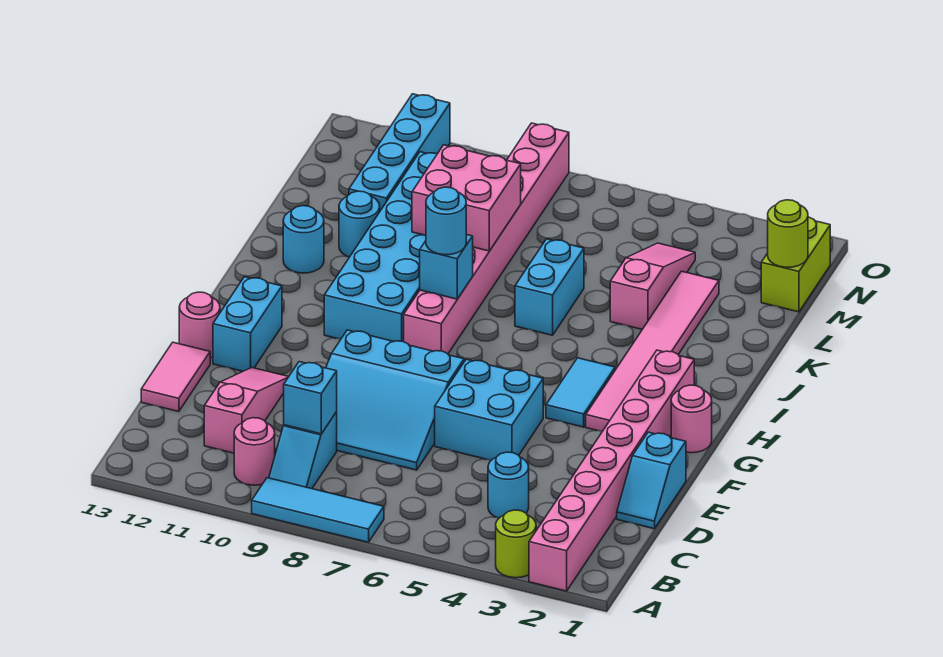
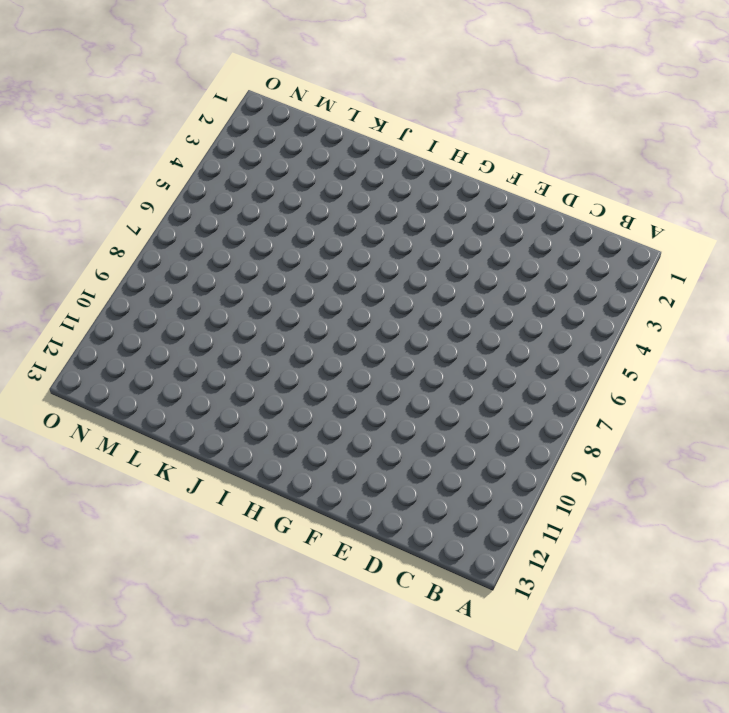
none -> pink brick A2:H2 level 1
none -> lime round brick A3 level 1
none -> cyan tile A7:A9 level 1

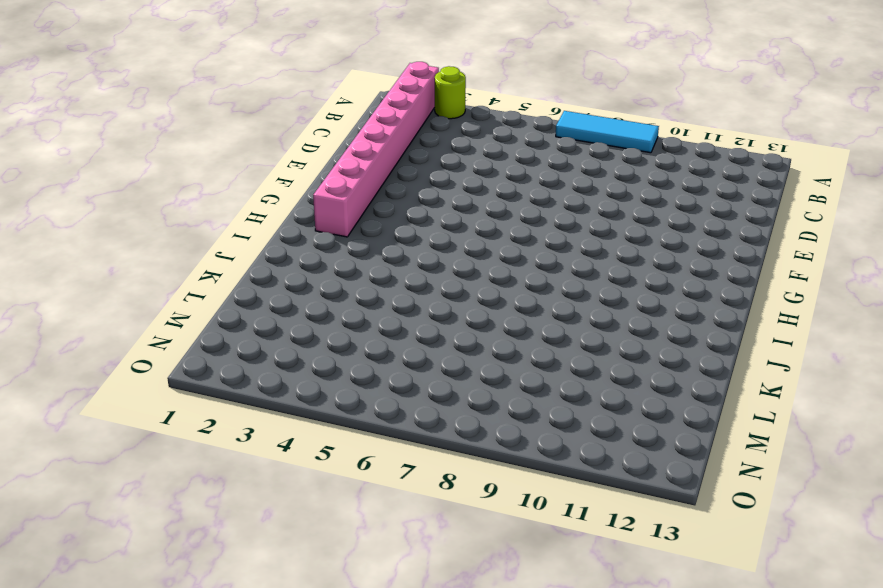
none -> cyan slope B9:C9 level 1 top C
none -> pink round brick B10 level 1
none -> cyan round brick C4 level 1

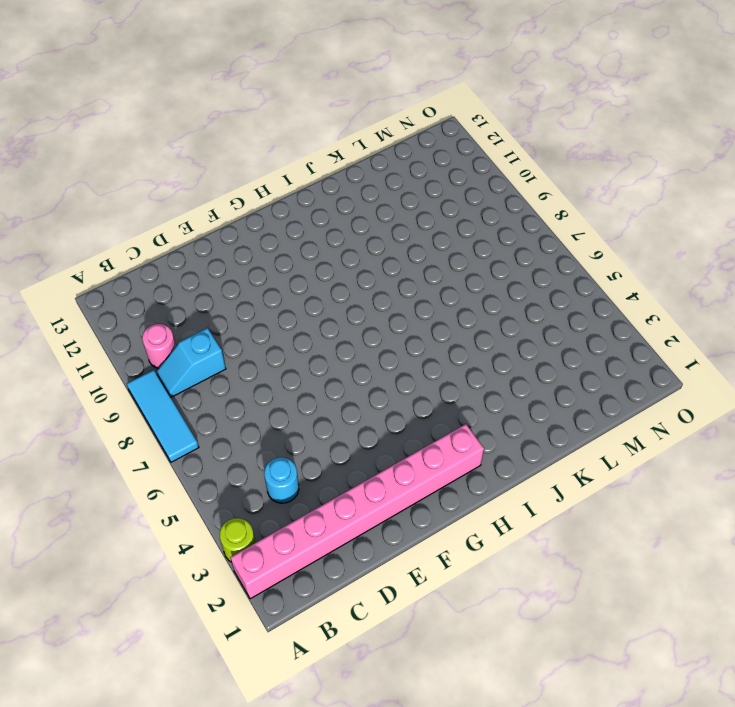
none -> pink slope C11:E11 level 1 top C
none -> cyan slope D1:E1 level 1 top E
none -> cyan slope D7:F9 level 1 top F

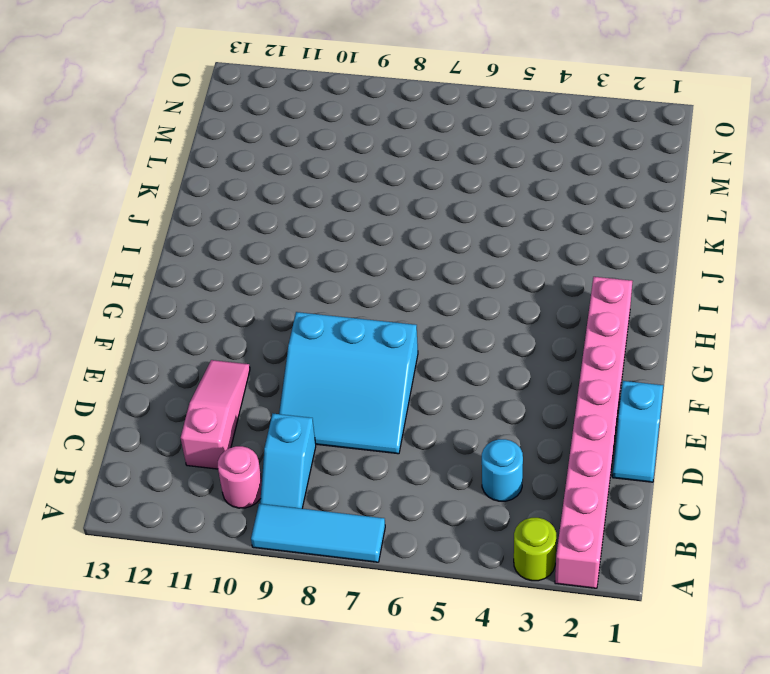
none -> pink tile D13:E13 level 1
none -> cyan brick E5:F6 level 1
none -> cyan brick F12:G12 level 1

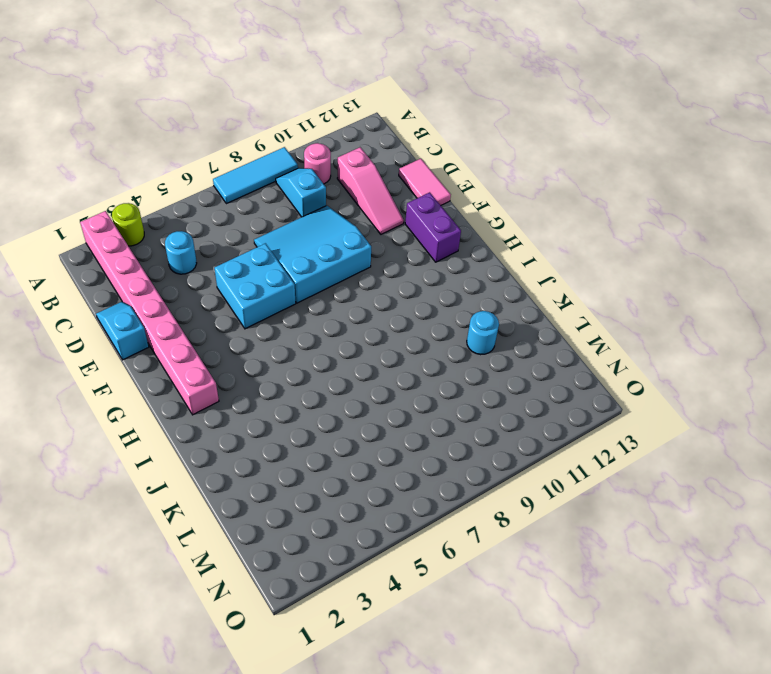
purple brick F12:G12 level 1 -> cyan brick F12:G12 level 1
none -> pink round brick F13 level 1
none -> pink round brick G1 level 1
none -> pink tile G3:L3 level 1

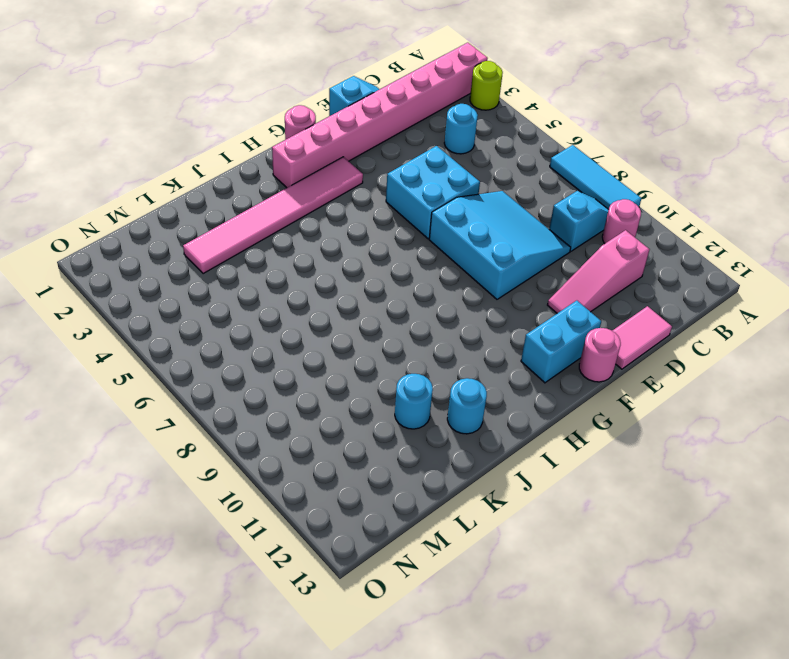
none -> cyan tile G4:H4 level 1
none -> pink brick H8:O8 level 1
none -> cyan brick H9:M10 level 1

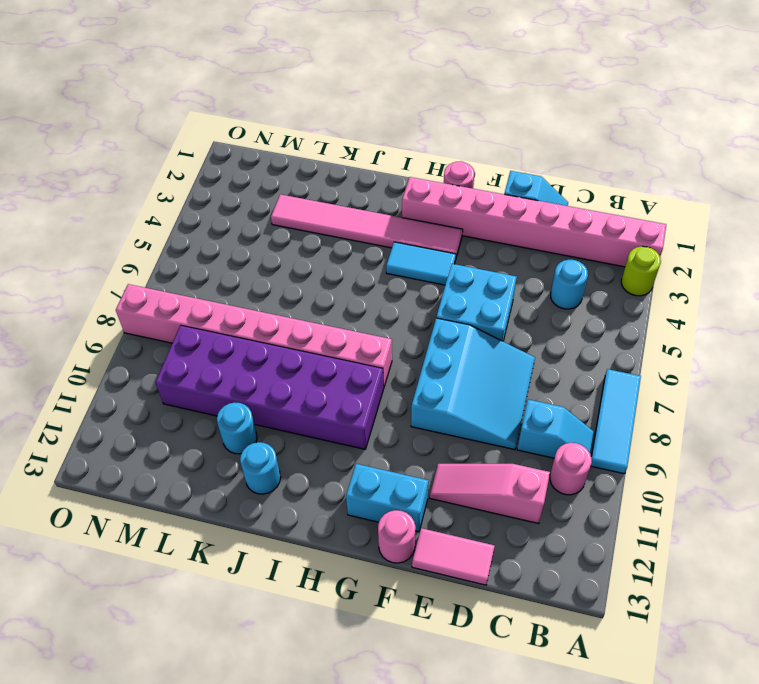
purple brick H9:M10 level 1 -> cyan brick H9:M10 level 1
none -> cyan brick J6:K6 level 1
none -> pink slope K4:M4 level 1 top K
none -> cyan brick L11:O11 level 1

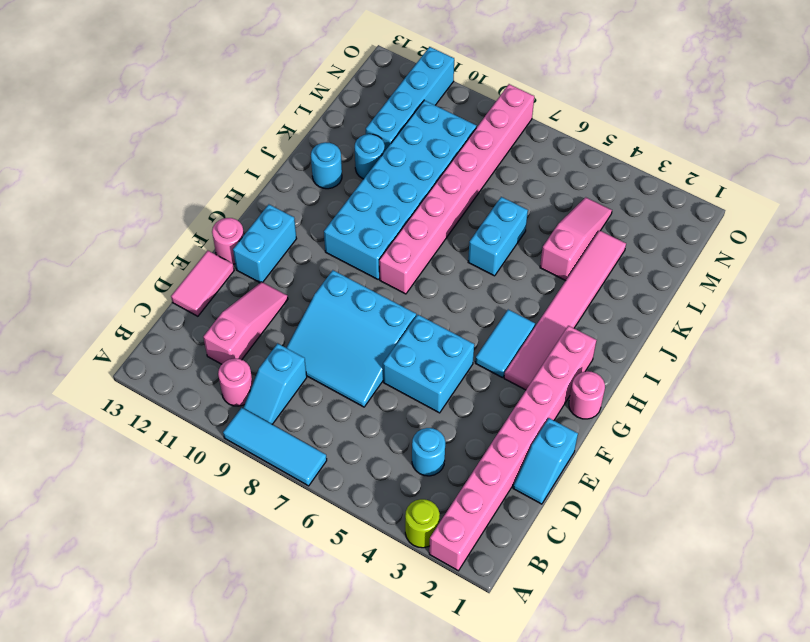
none -> lime brick M1:N1 level 1
none -> cyan brick C9 level 2
none -> cyan brick I8 level 2

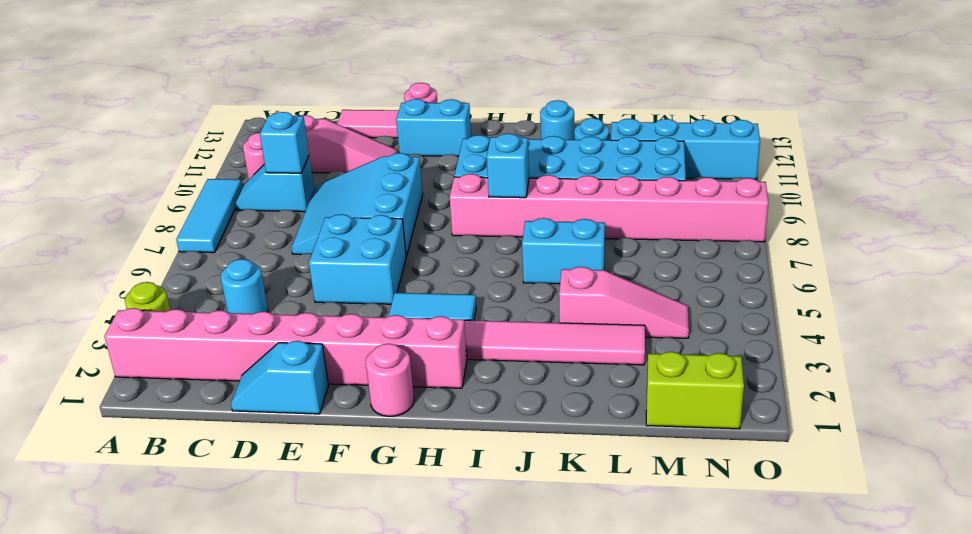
none -> pink brick K8:L9 level 2
none -> lime round brick M1 level 2
none -> cyan round brick I8 level 3

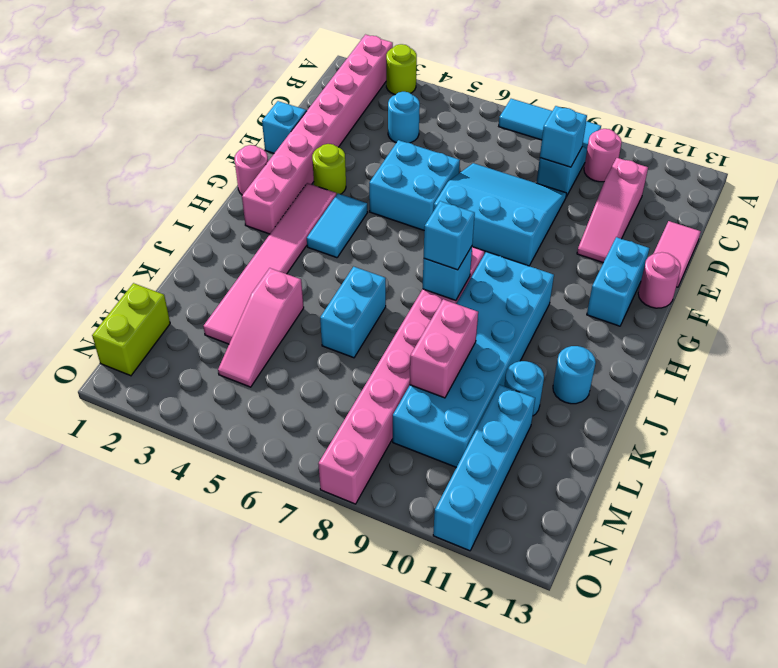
lime round brick F3 level 1 -> lime round brick M1 level 2
cyan brick I8 level 3 -> cyan round brick I8 level 3
pink brick K9:L9 level 2 -> pink brick K8:L9 level 2

